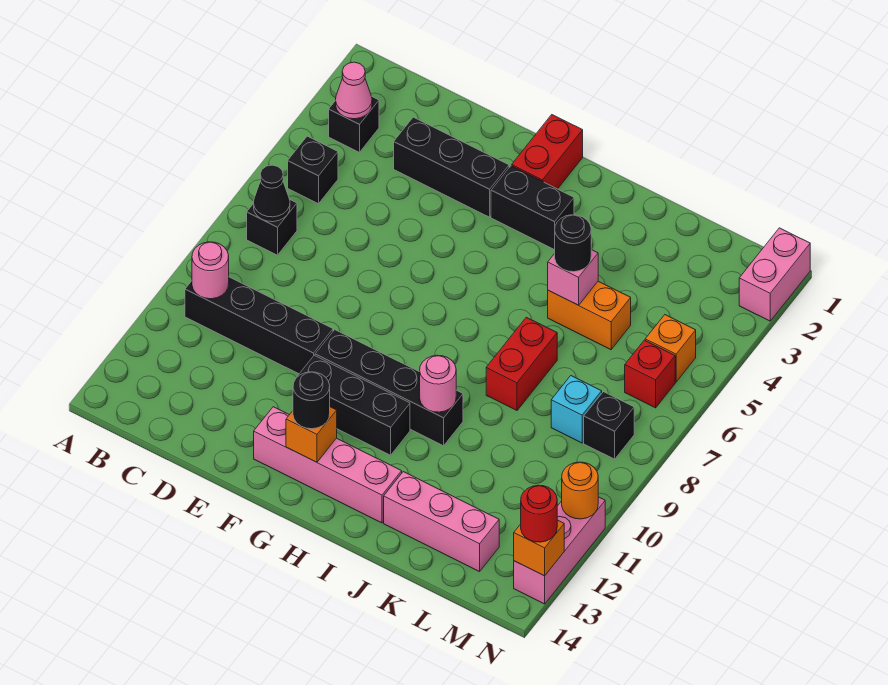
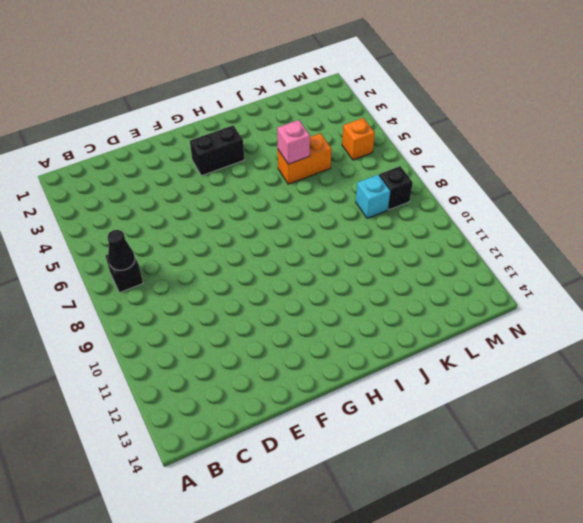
none -> black brick B3 level 1
none -> black brick B5 level 1
none -> black brick B10:E10 level 1
none -> black brick D3:F3 level 1

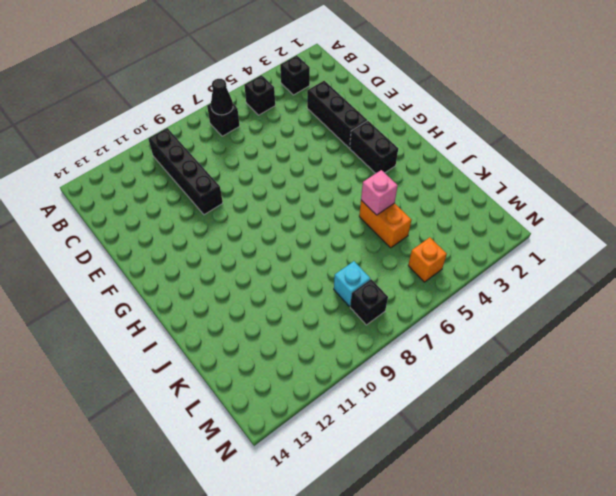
none -> black brick F10:I10 level 1
none -> black brick F11:H11 level 1
none -> pink brick F13:I13 level 1
none -> red brick G1:G2 level 1

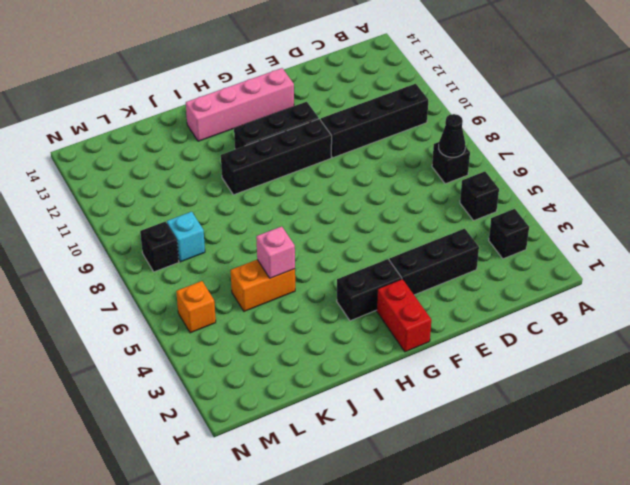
none -> red brick J7:J8 level 1
none -> pink brick J13:L13 level 1
none -> red brick M6 level 1
none -> pink brick N1:N2 level 1

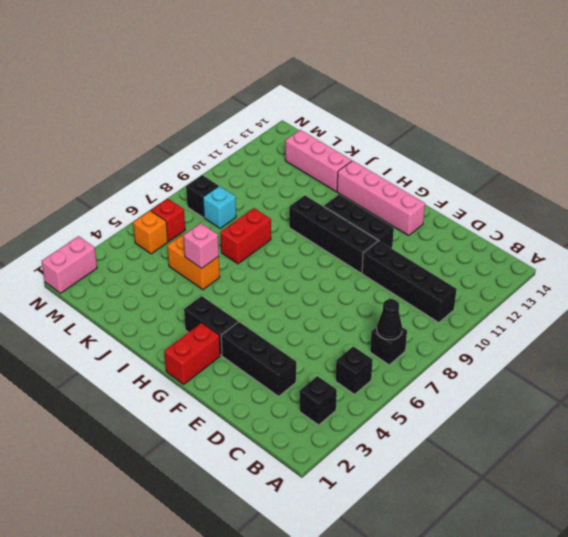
none -> pink brick N11:N13 level 1
none -> pink cone B3 level 2
none -> pink round brick B10 level 2
none -> orange brick G13 level 2

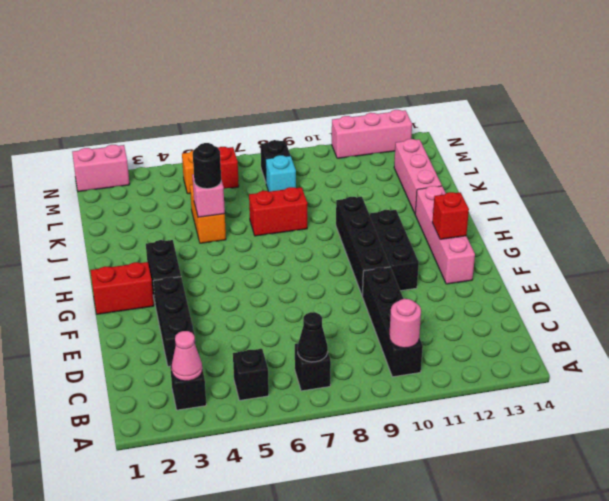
red brick G13 level 2 -> orange brick G13 level 2
none -> pink round brick I10 level 2
none -> orange round brick N11 level 2
none -> orange brick N13 level 2
none -> black round brick G13 level 3

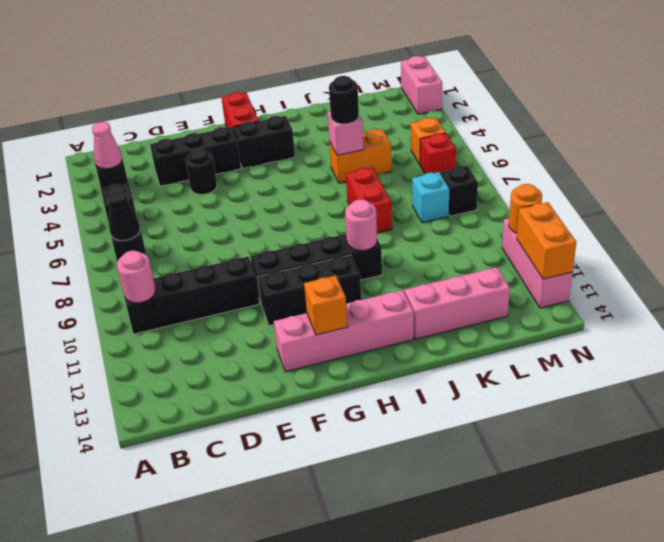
black round brick E4 level 1 -> black round brick G13 level 3
orange brick N12:N13 level 2 -> orange brick N13 level 2
none -> red round brick N13 level 3

